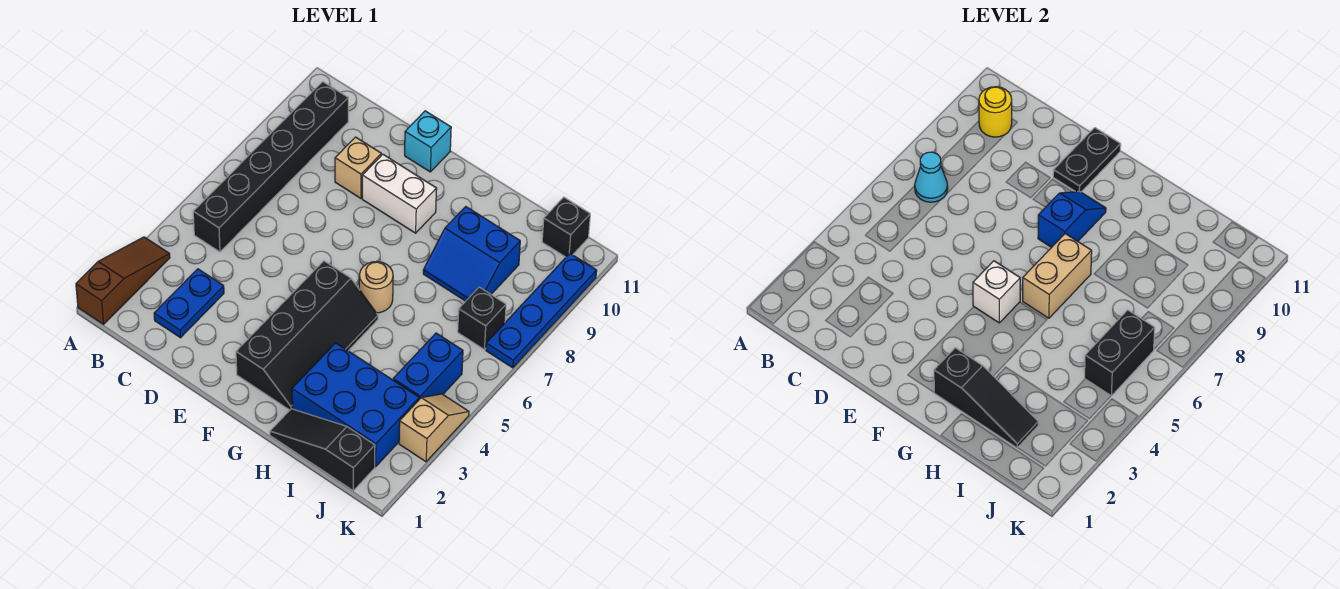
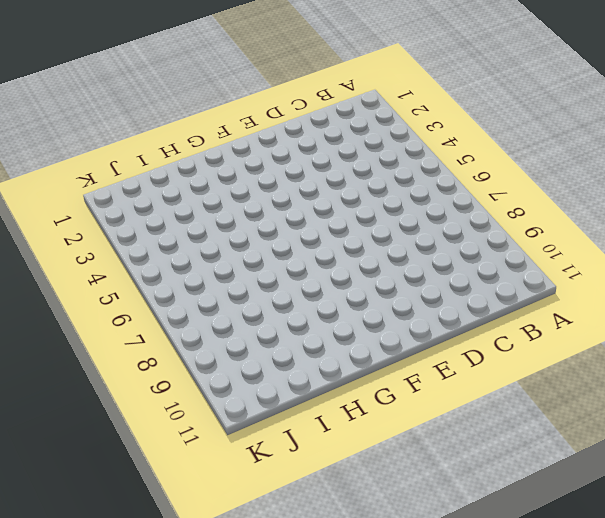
none -> brown slope A1:A3 level 1 top 1
none -> black brick B5:B10 level 1
none -> blue plate C2:C3 level 1

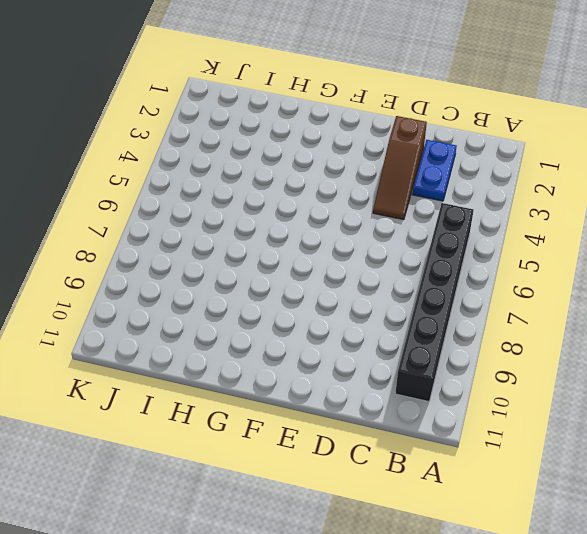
brown slope D2:D4 level 1 top 2 -> brown slope A1:A3 level 1 top 1
none -> tan brick D9 level 1
none -> white brick E9:F9 level 1
none -> cyan brick E11 level 1

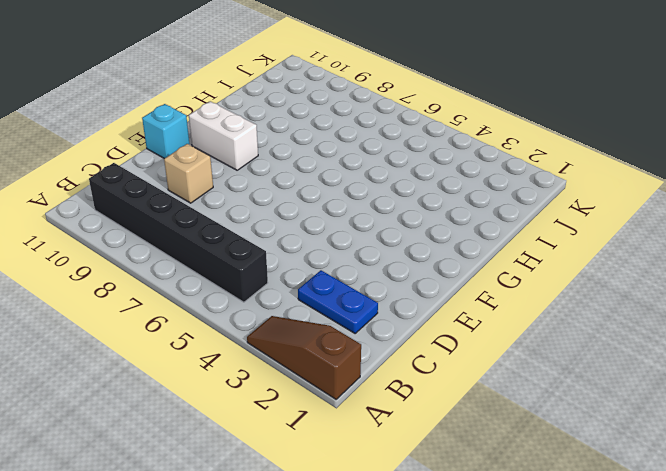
white brick F9:F10 level 1 -> white brick E9:F9 level 1
none -> black slope F2:G5 level 1 top F
none -> tan round brick G6 level 1
none -> black slope H1:J1 level 1 top J

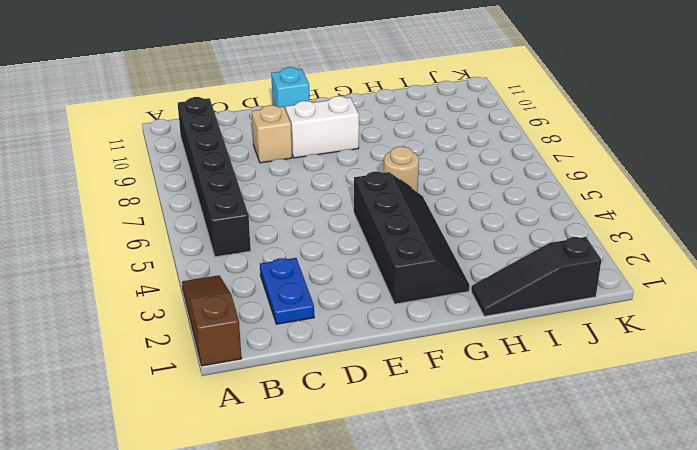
none -> blue brick H2:J3 level 1
none -> blue slope H8:I9 level 1 top 9
none -> blue brick J4:J5 level 1

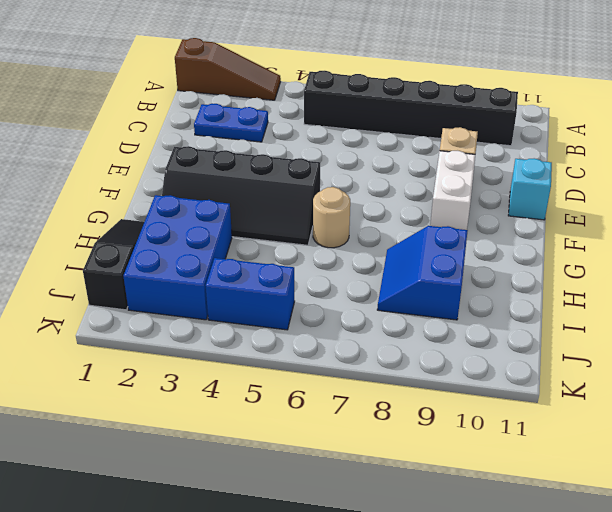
none -> black brick J7 level 1
none -> black brick J11 level 1
none -> tan slope K3:K4 level 1 top 3

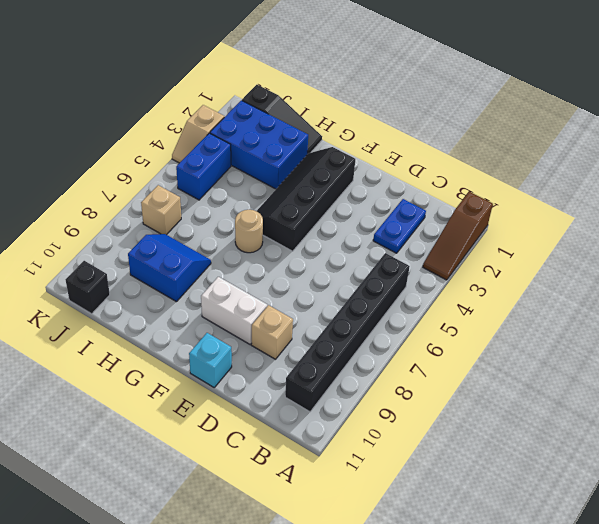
tan brick J7 level 1 -> black brick J7 level 1
none -> blue plate K7:K10 level 1
none -> cyan cone B7 level 2
none -> yellow round brick B10 level 2

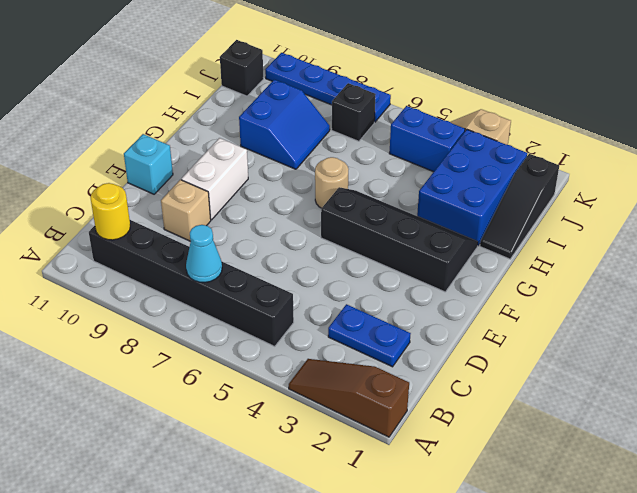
none -> black plate E10:E11 level 2
none -> white brick F5 level 2
none -> blue slope F8:F9 level 2 top 8

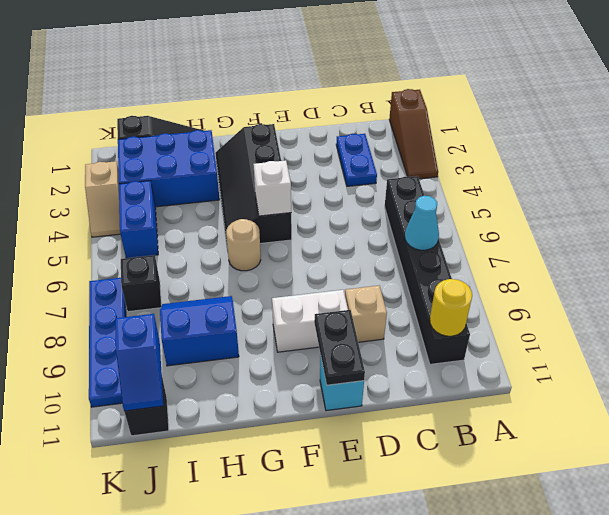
blue slope J10:J11 level 2 top 10 -> blue slope F8:F9 level 2 top 8
none -> black slope G2:I2 level 2 top G
none -> tan brick G6:G7 level 2
none -> black brick J5:J6 level 2

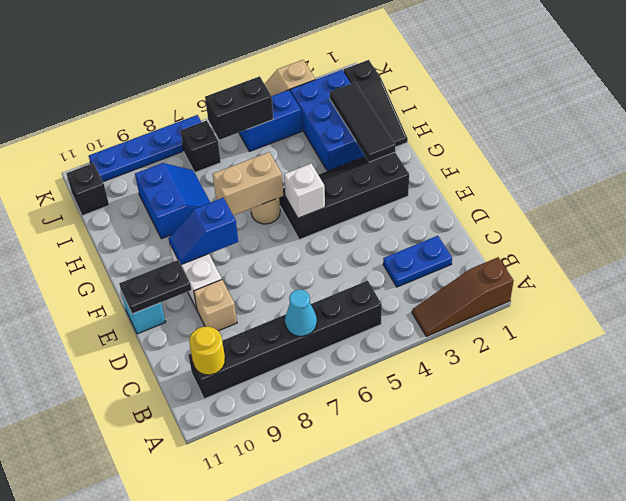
black tile G2:I2 level 2 -> black slope G2:I2 level 2 top G

